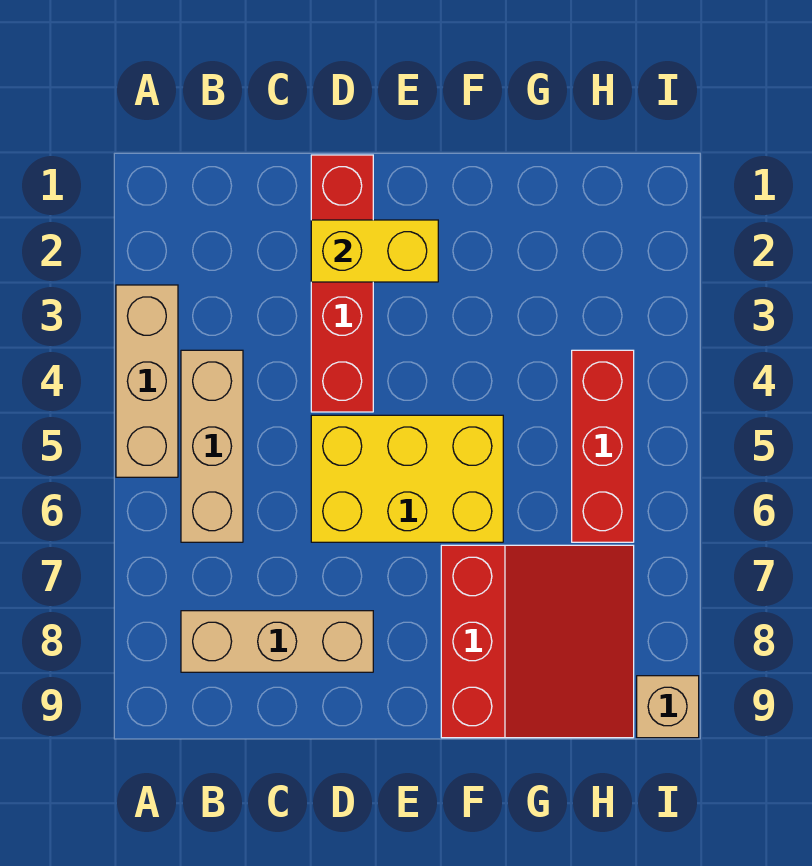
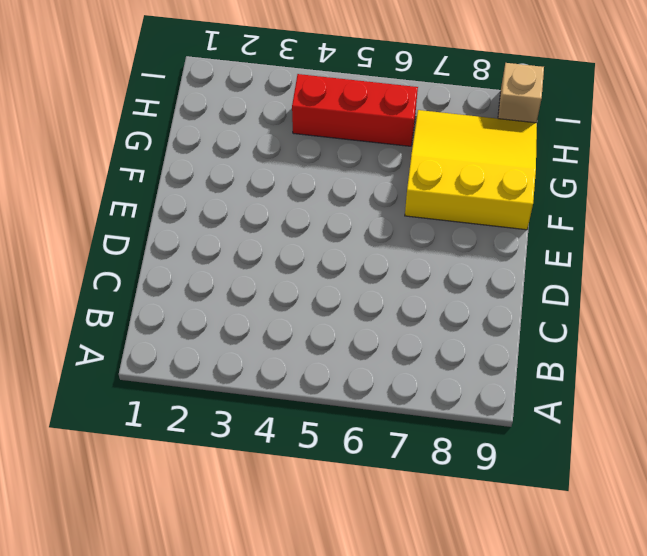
yellow slope F7:H9 level 1 top F -> red slope F7:H9 level 1 top F
none -> tan brick A3:A5 level 1
none -> tan brick B4:B6 level 1

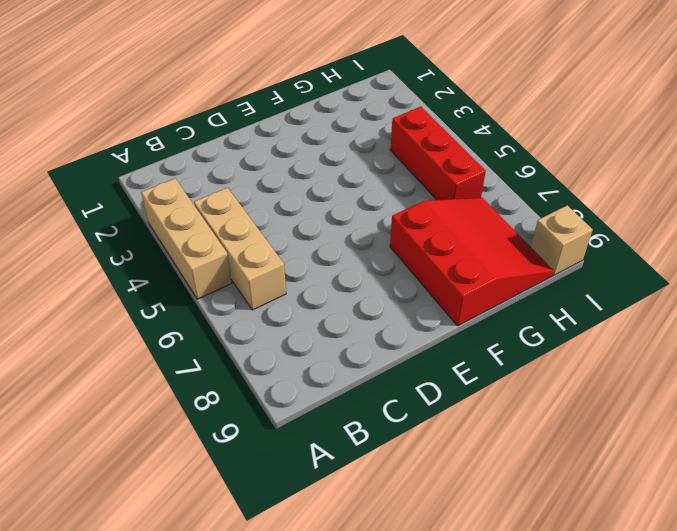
none -> tan brick B8:D8 level 1
none -> red brick D1:D4 level 1

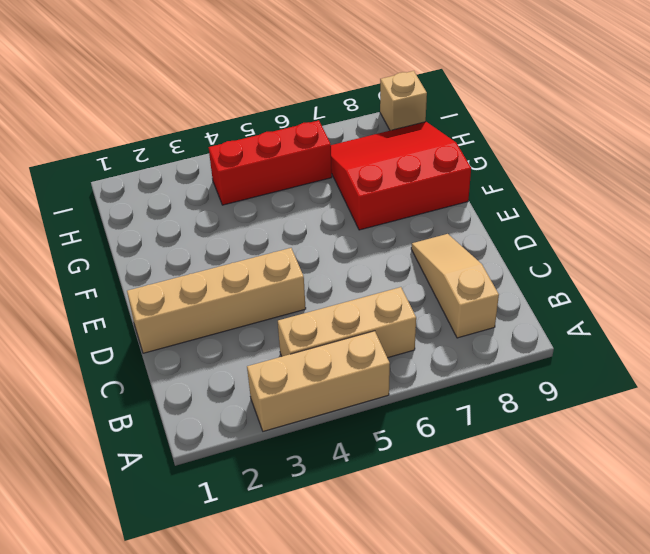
tan slope B8:D8 level 1 top B -> tan brick B8:D8 level 1
tan brick D1:D4 level 1 -> red brick D1:D4 level 1
none -> yellow brick D5:F6 level 1
none -> yellow brick D2:E2 level 2

